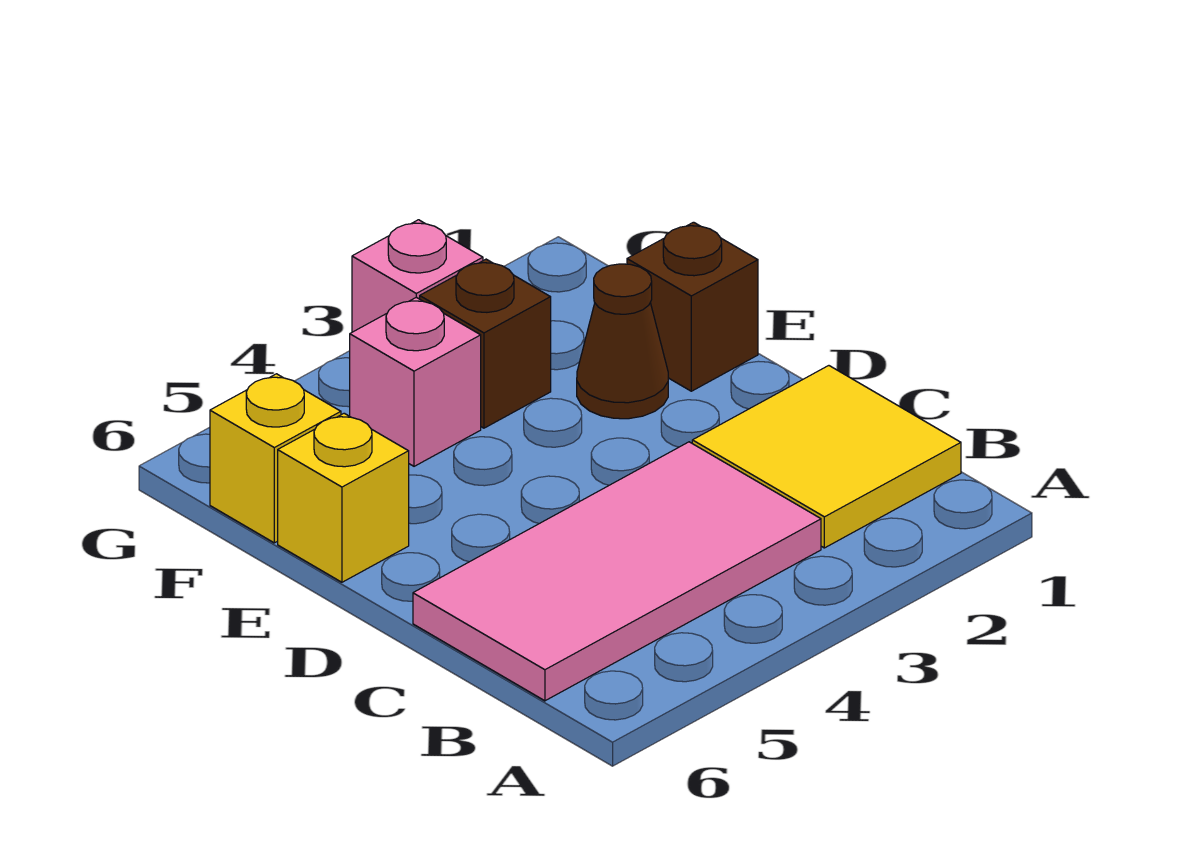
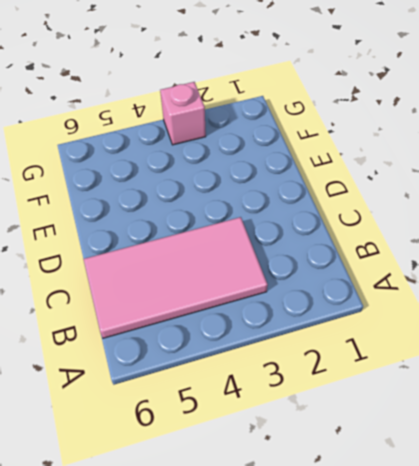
none -> yellow tile B1:C2 level 1
none -> brown brick E1 level 1

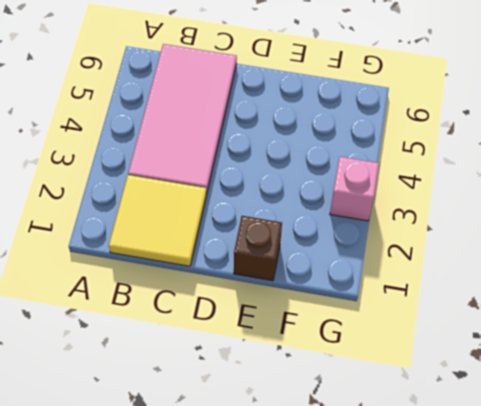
none -> brown cone E2 level 1
none -> yellow brick E6 level 1

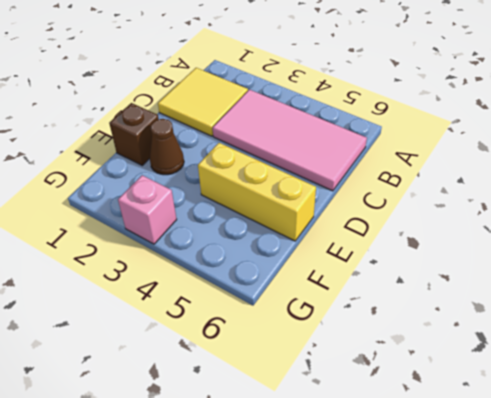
yellow brick E4:E6 level 1 -> yellow brick E6 level 1
none -> brown brick F3 level 1
none -> pink brick F4 level 1

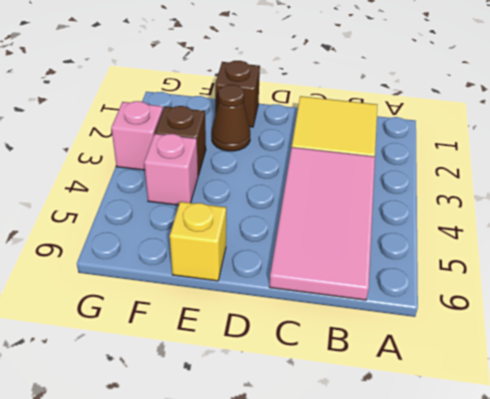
none -> yellow brick F6 level 1

